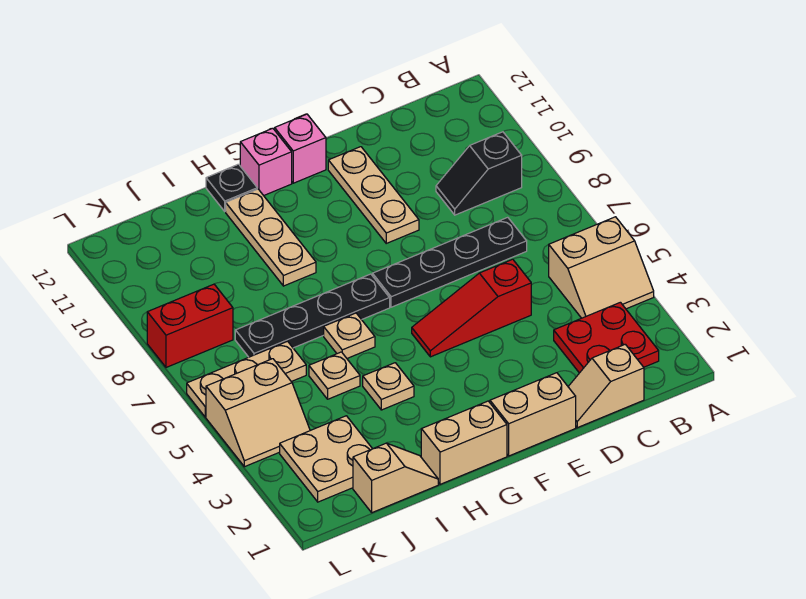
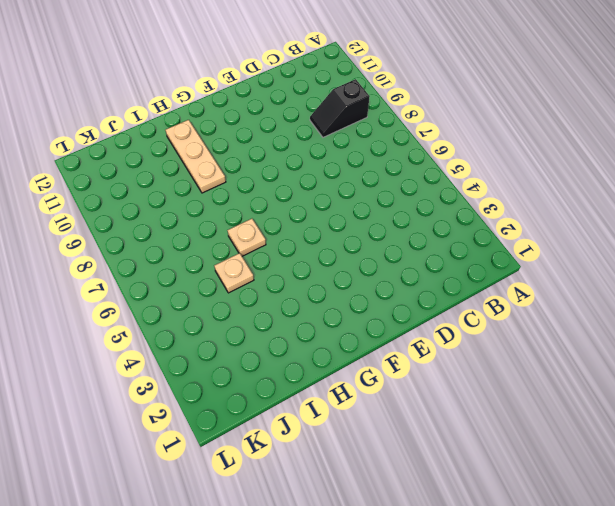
none -> tan slope A4:B5 level 1 top 5
none -> red plate B2:C3 level 1
none -> tan slope C1:D1 level 1 top C

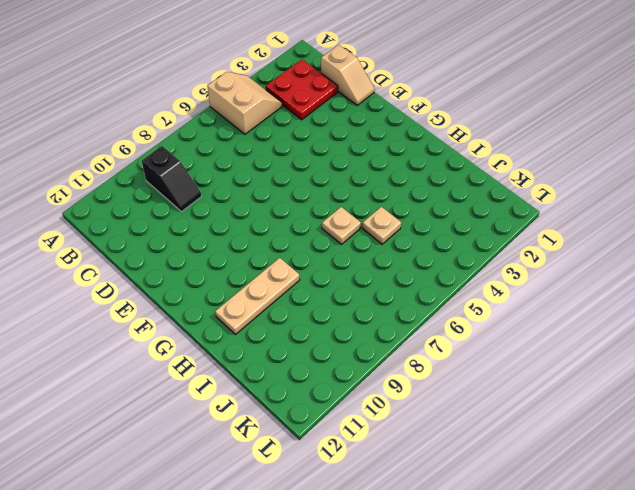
none -> black plate C7:F7 level 1
none -> red slope D5:F5 level 1 top D
none -> tan brick E1:F1 level 1

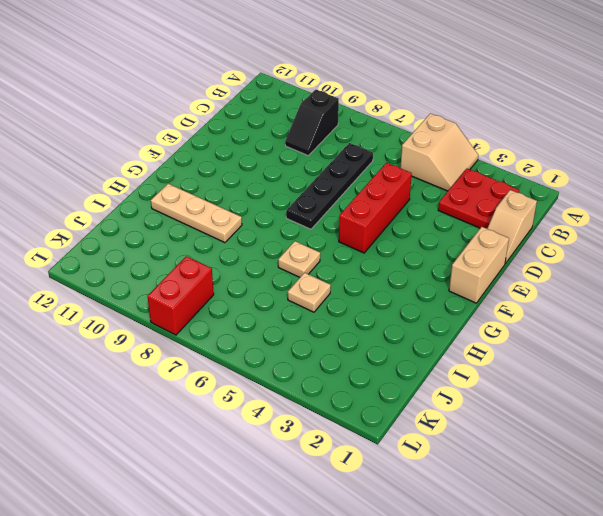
red brick D5:F5 level 1 -> red slope D5:F5 level 1 top D
none -> tan plate E9:E11 level 1
none -> pink brick F12 level 1
none -> tan brick G1:H1 level 1

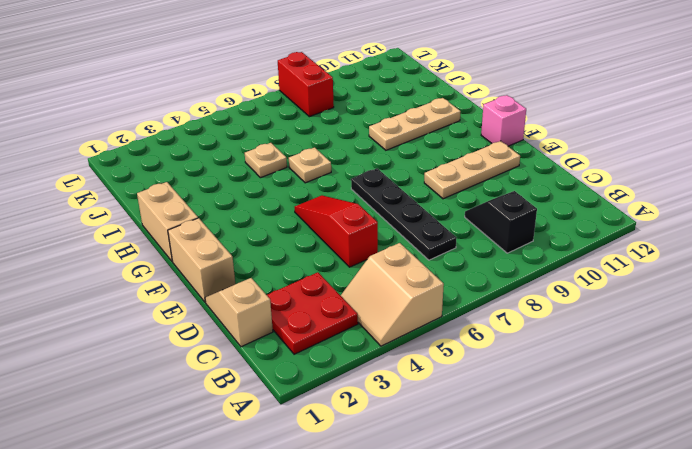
none -> black plate G7:J7 level 1
none -> pink brick G12 level 1
none -> tan plate H4 level 1

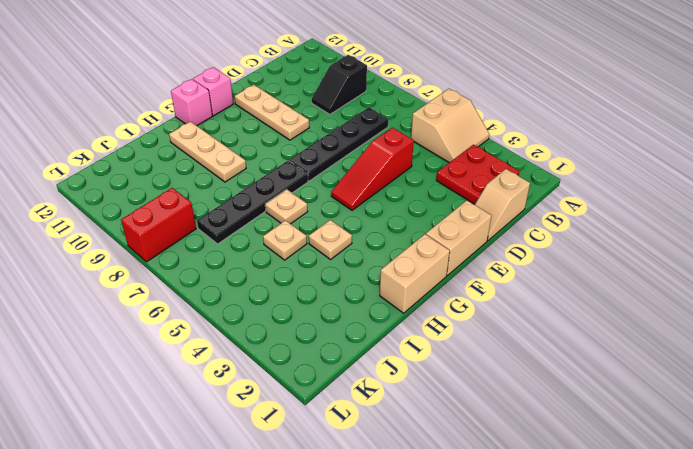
none -> black plate H12 level 1
none -> tan slope I1:J1 level 1 top J
none -> tan plate J2:K3 level 1

